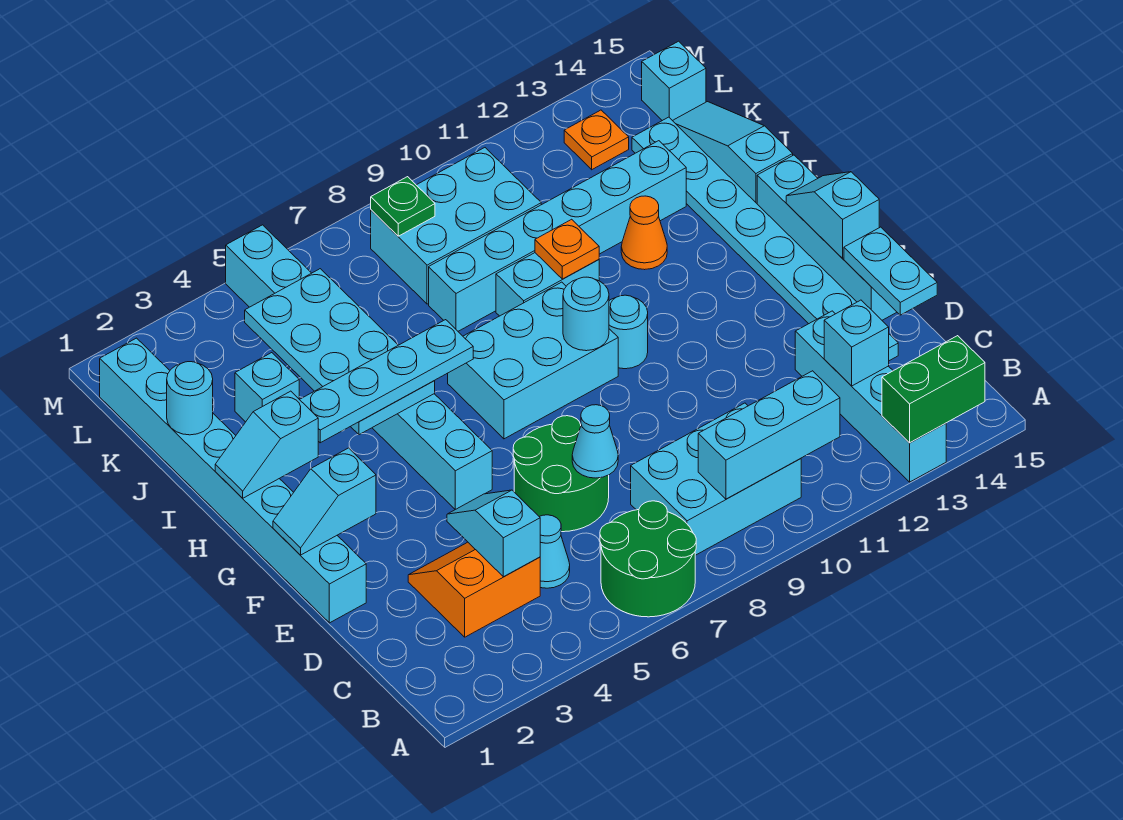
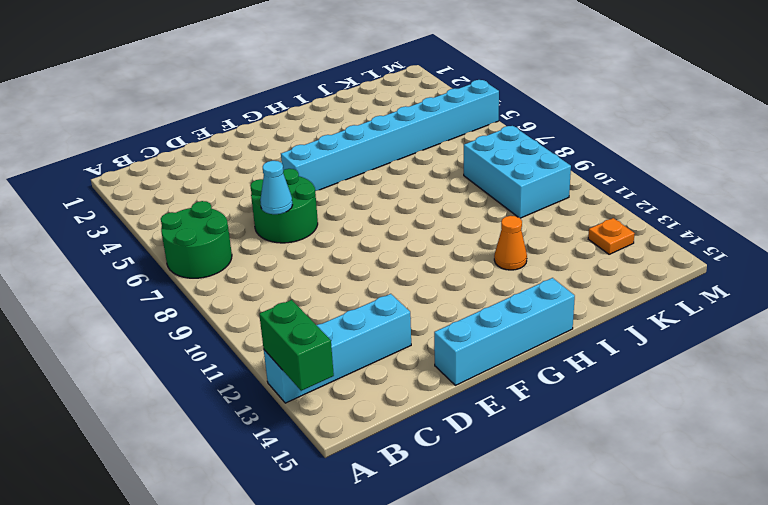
none -> cyan brick B8:C10 level 1
none -> orange slope C3:D4 level 1 top C
none -> cyan cone C5 level 1
none -> cyan plate D14:K14 level 1

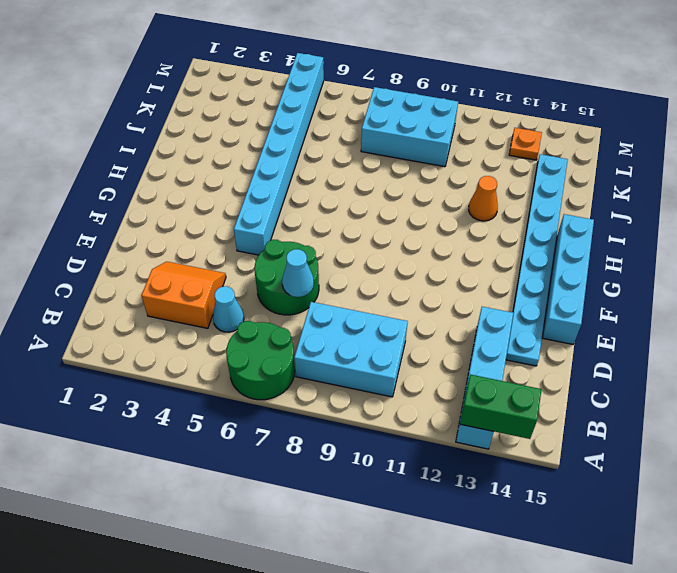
none -> cyan brick E1:L1 level 1
none -> cyan brick G7:H9 level 1
none -> cyan round brick G10 level 1
none -> cyan brick I9:I10 level 1

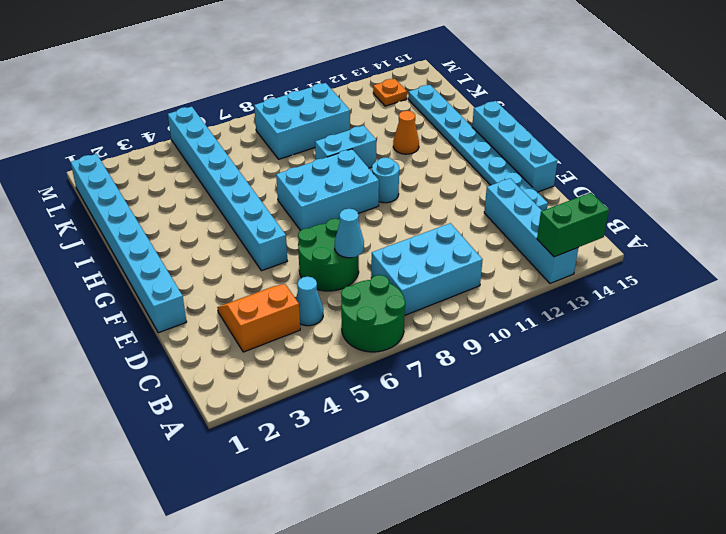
none -> cyan slope I15:K15 level 1 top I
none -> cyan brick J3 level 1
none -> cyan brick J8:J13 level 1
none -> cyan brick L15 level 1

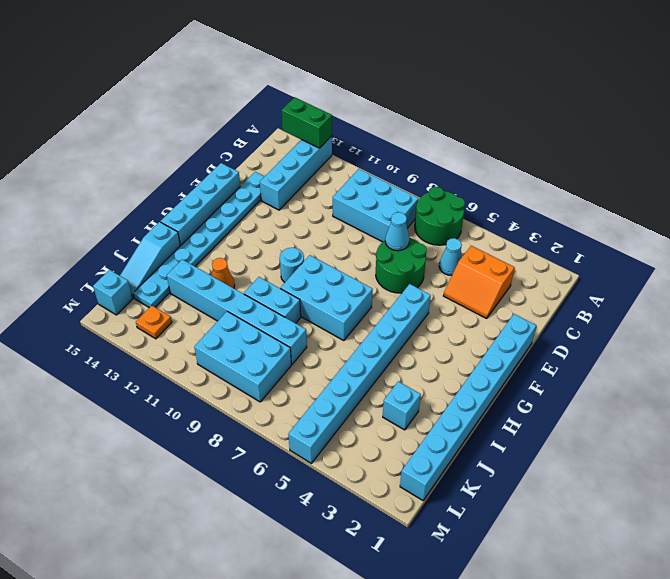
none -> cyan brick B9:B11 level 2
none -> cyan slope C4:D4 level 2 top C
none -> cyan brick C13 level 2
none -> cyan plate D15:E15 level 2

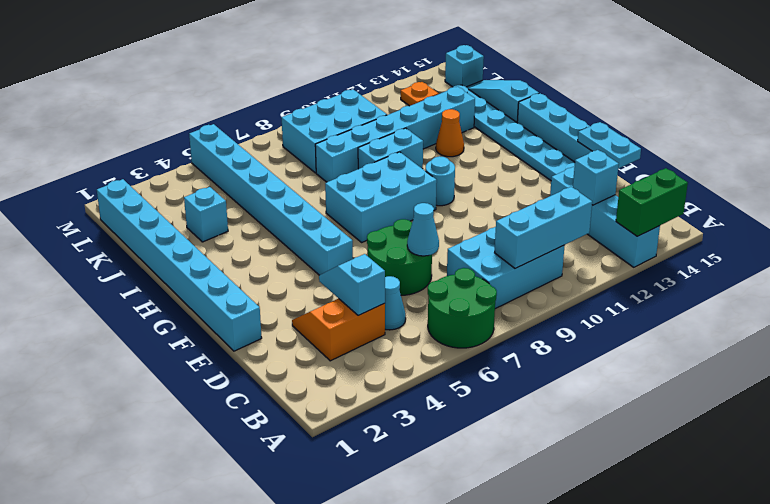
none -> cyan slope F1:F2 level 2 top 2
none -> cyan slope F15:G15 level 2 top F
none -> cyan round brick G9 level 2
none -> cyan slope H1:H2 level 2 top 2

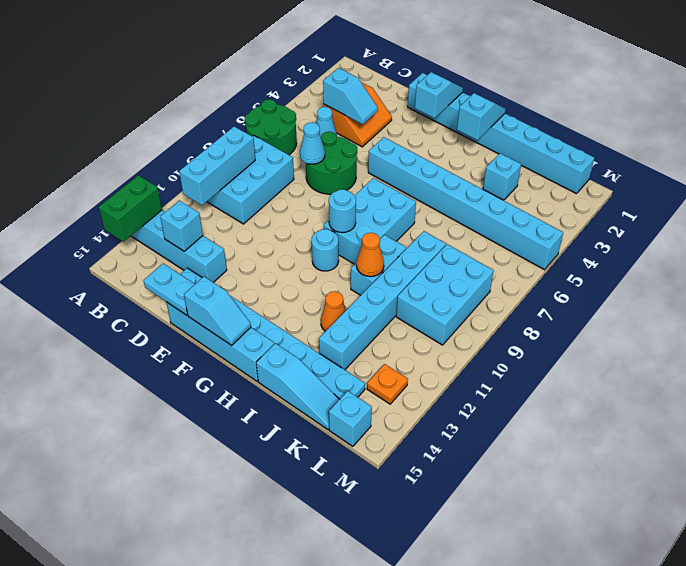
orange cone I10 level 2 -> orange plate I10 level 2
none -> cyan plate H4:K5 level 2
none -> cyan round brick J1 level 2
none -> green plate L8 level 2
none -> cyan plate H3:H6 level 3

